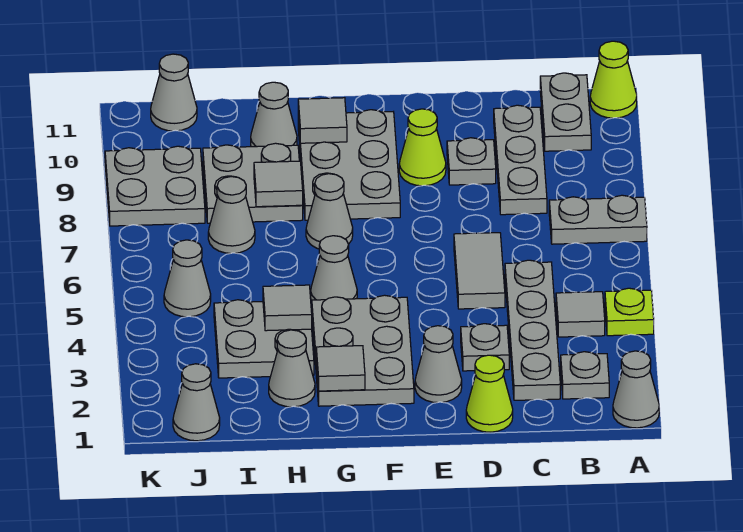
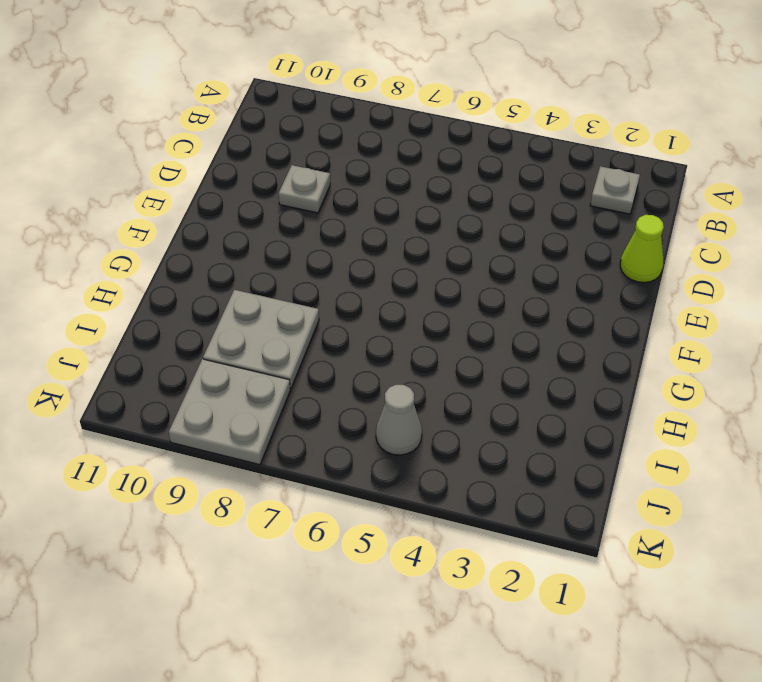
none -> grey cone A1 level 1
none -> lime plate A4 level 1
none -> grey plate A7:B7 level 1
none -> lime cone A11 level 1

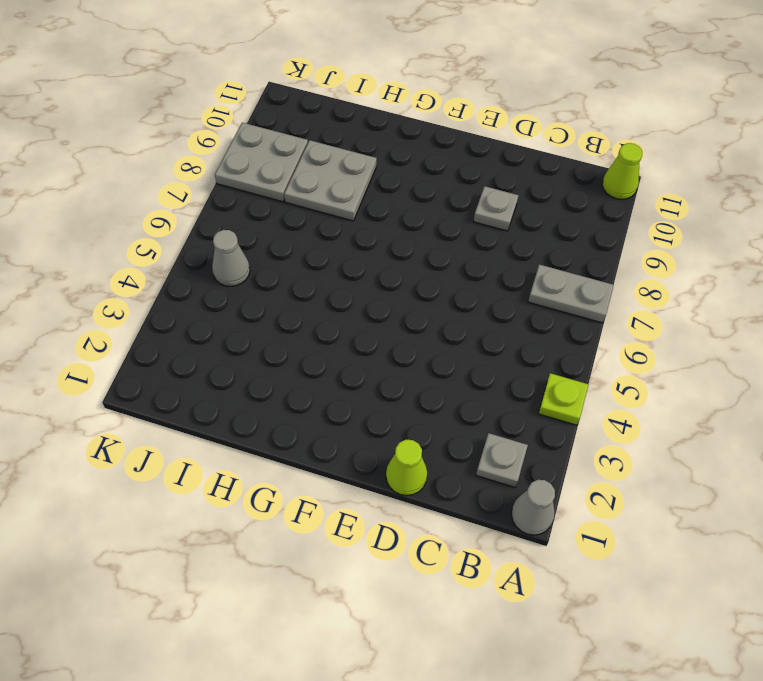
none -> grey tile B4 level 1
none -> grey plate B10:B11 level 1
none -> grey plate C2:C5 level 1
none -> grey plate C8:C10 level 1

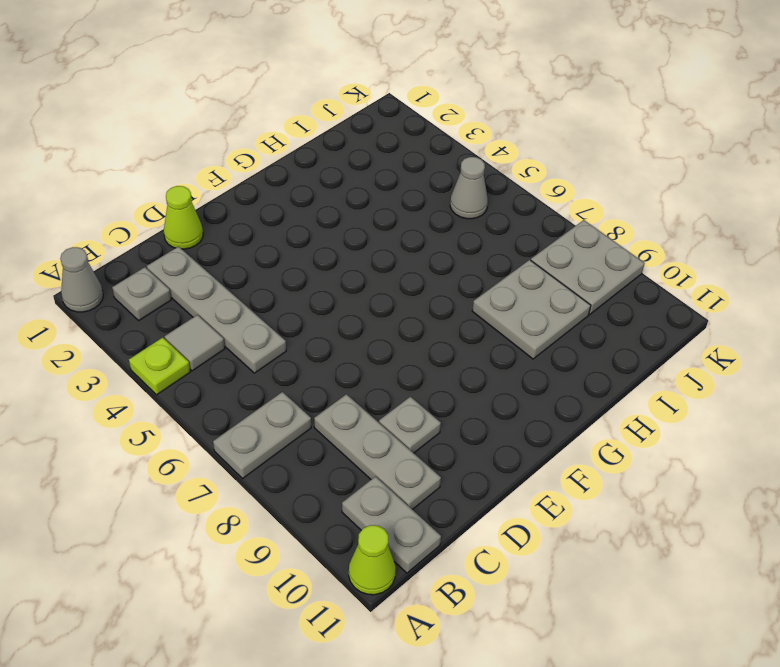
none -> grey plate D3 level 1
none -> grey tile D5:D6 level 1
none -> grey cone E2 level 1
none -> lime cone E9 level 1

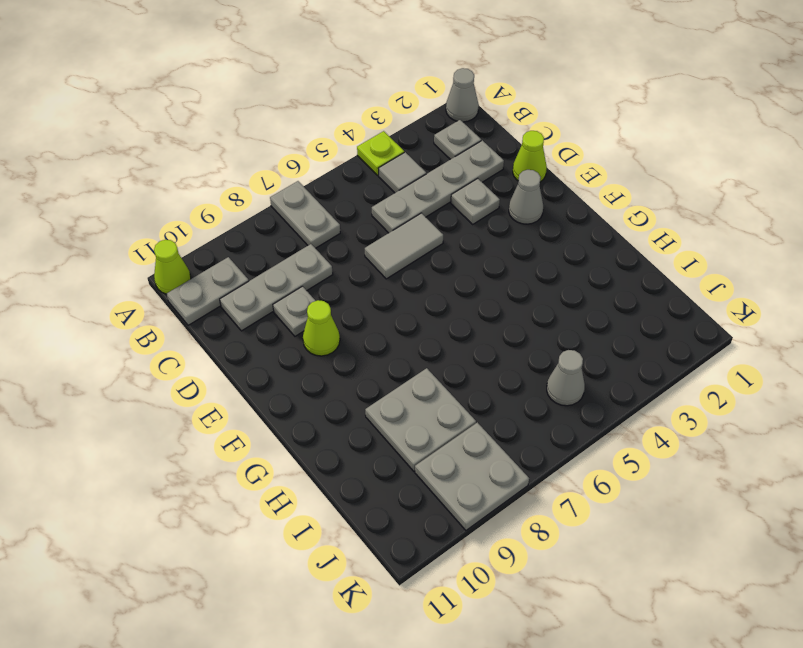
none -> grey plate F2:G4 level 1
none -> grey plate F8:G10 level 1
none -> grey cone G5 level 1
none -> grey cone G7 level 1

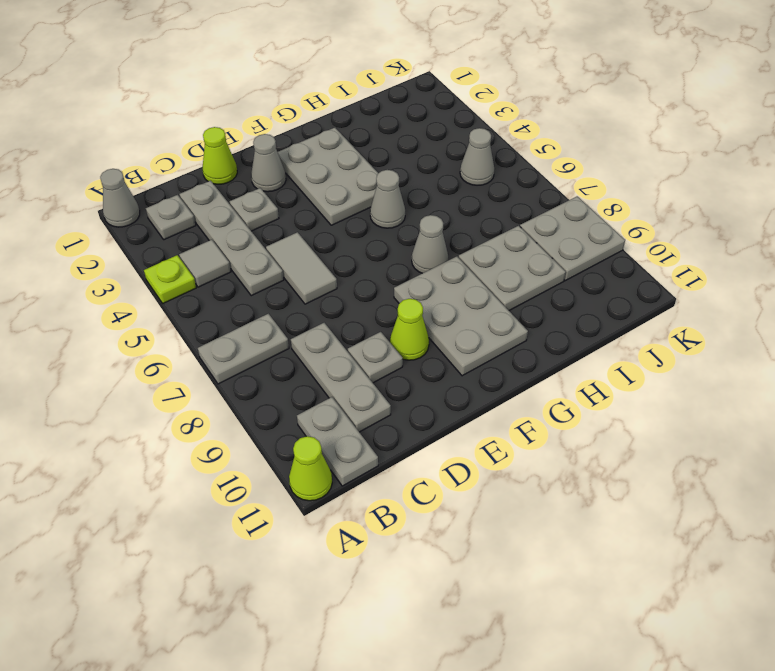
none -> grey cone H2 level 1
none -> grey plate H3:I4 level 1
none -> grey cone H10 level 1
none -> grey cone I7 level 1

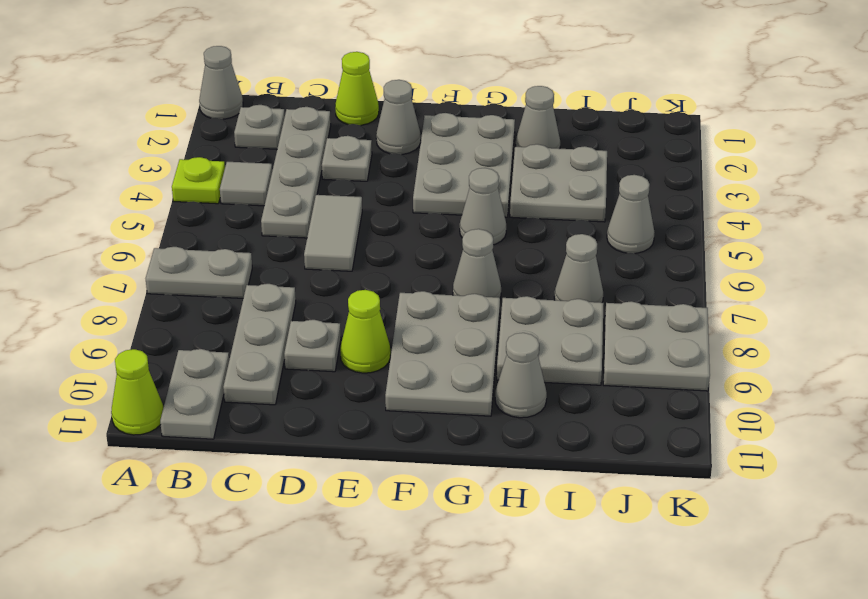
none -> grey cone J1 level 1
none -> grey cone J11 level 1
none -> grey tile G2 level 2
none -> grey tile G10 level 2

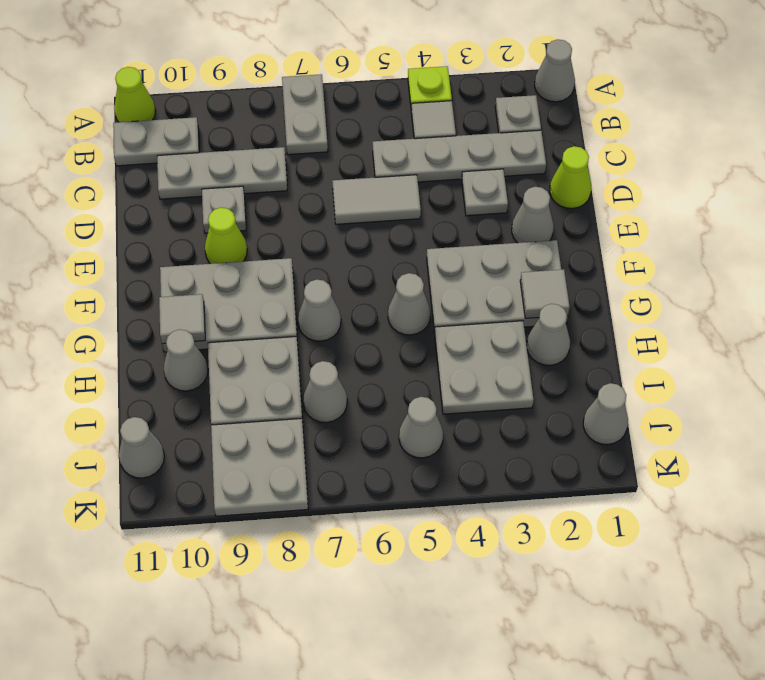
none -> grey tile H4 level 2
none -> grey tile H8 level 2

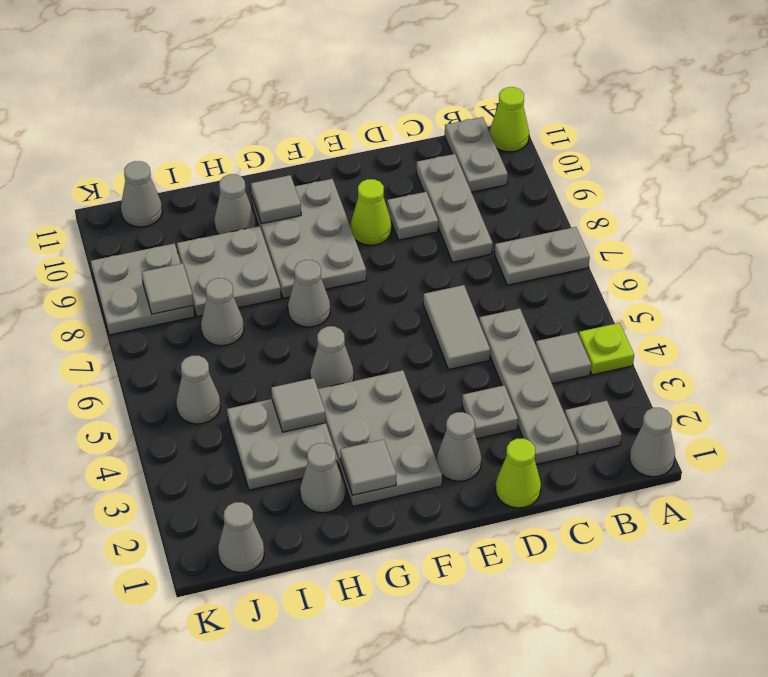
grey tile J8 level 2 -> grey tile H8 level 2

